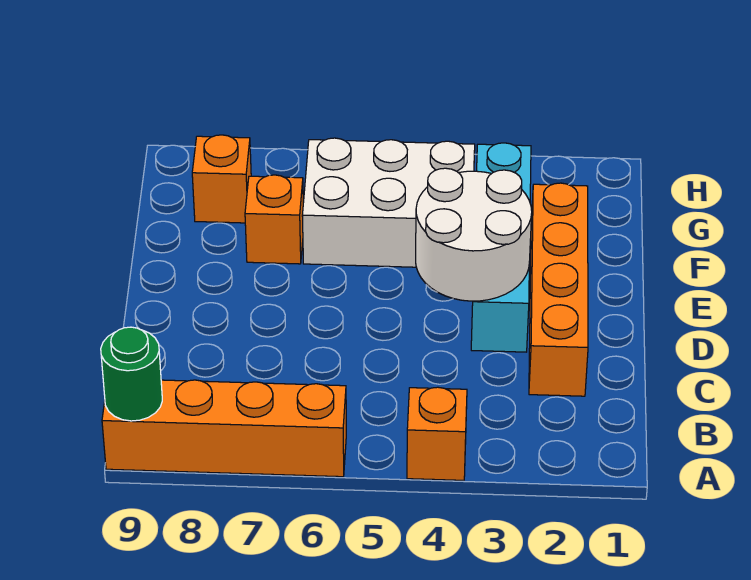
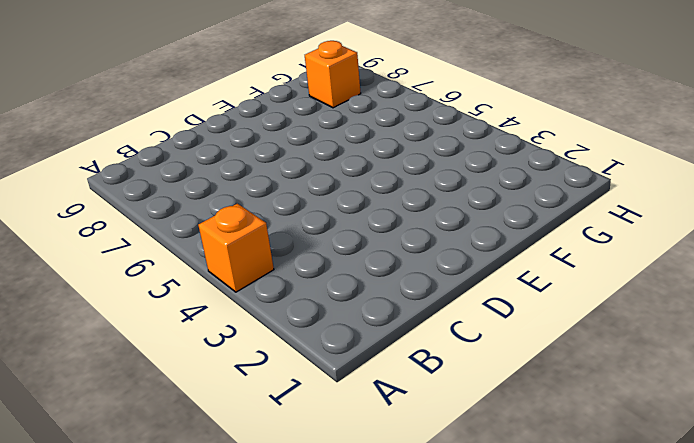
none -> orange brick A6:A9 level 1
none -> orange brick C2:F2 level 1

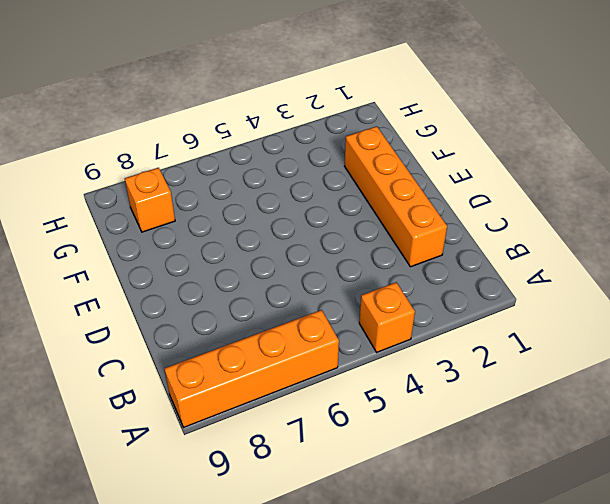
none -> cyan brick D3:G3 level 1
none -> white brick F4:G6 level 1

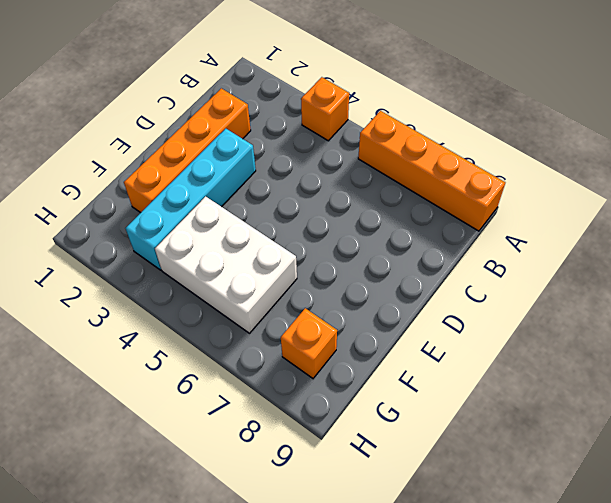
none -> orange brick F7 level 1
none -> green round brick A9 level 2

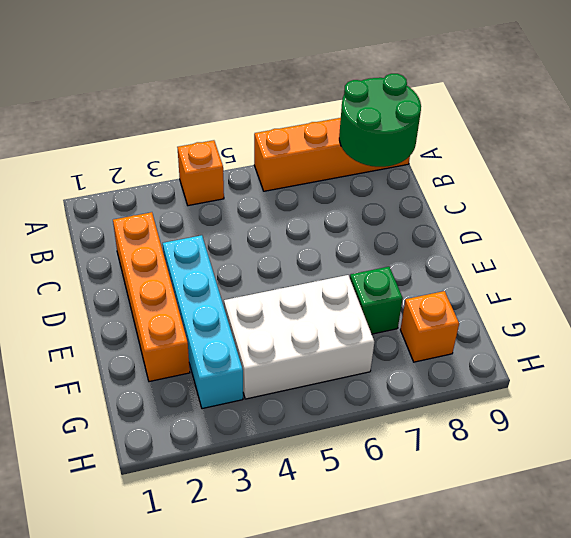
green round brick A8:B9 level 2 -> green round brick A9 level 2
green brick F7 level 1 -> orange brick F7 level 1
none -> white round brick D3:E4 level 2

